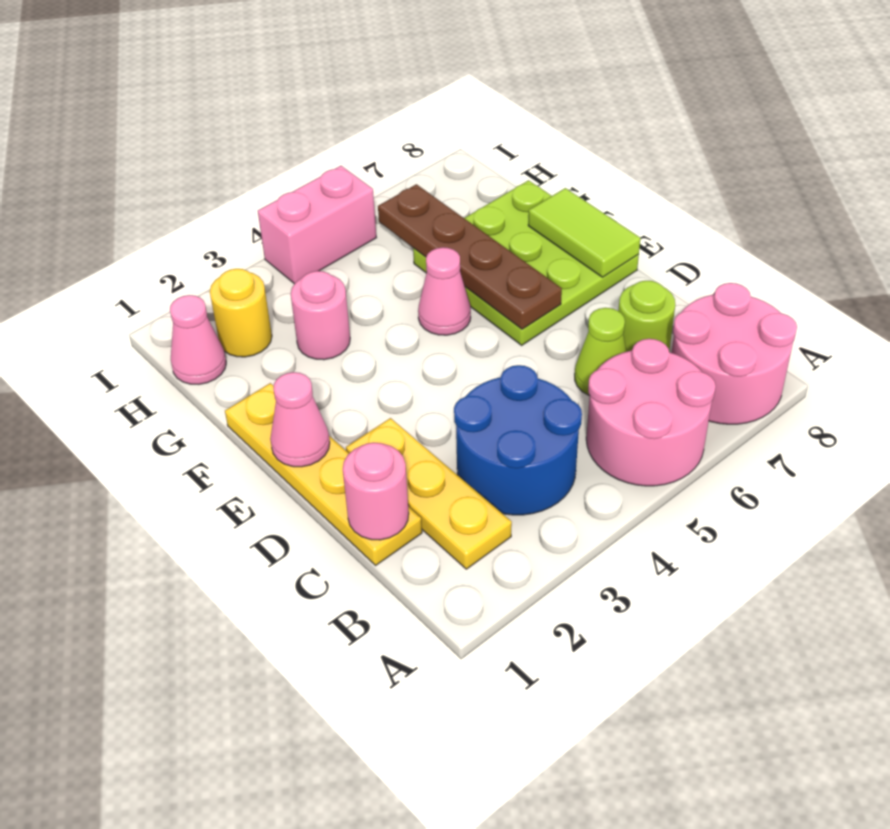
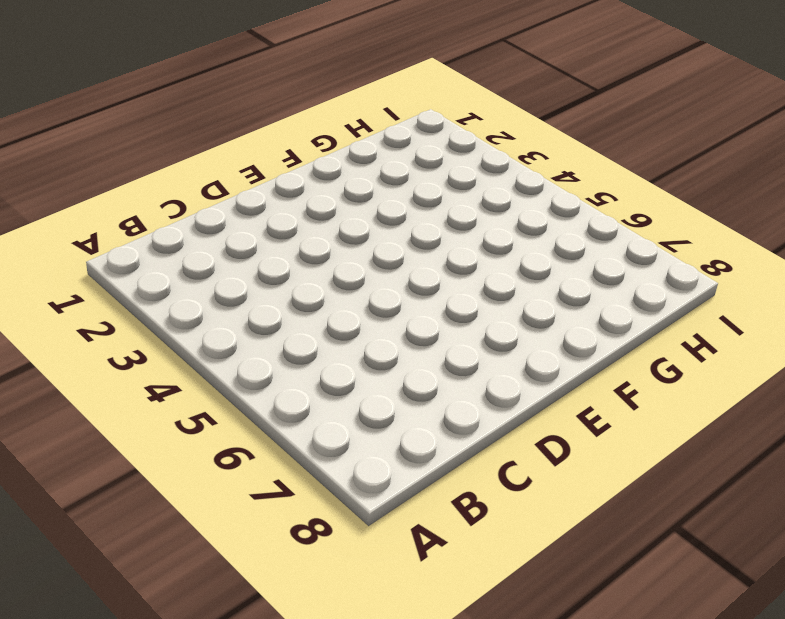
none -> pink round brick A5:B6 level 1
none -> pink round brick A7:B8 level 1
none -> yellow plate B2:D2 level 1

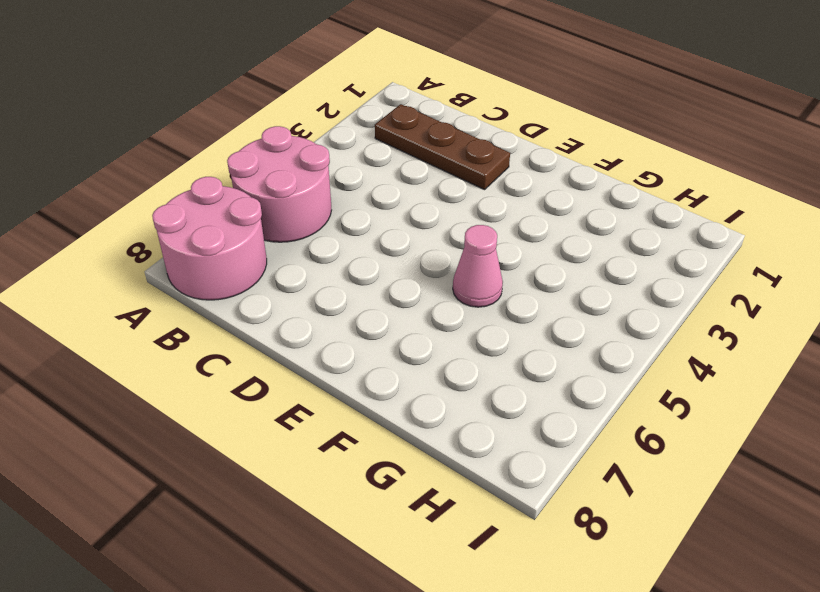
brown plate B2:D2 level 1 -> yellow plate B2:D2 level 1
none -> blue round brick B3:C4 level 1
none -> yellow plate C1:F1 level 1
none -> lime cone C6 level 1

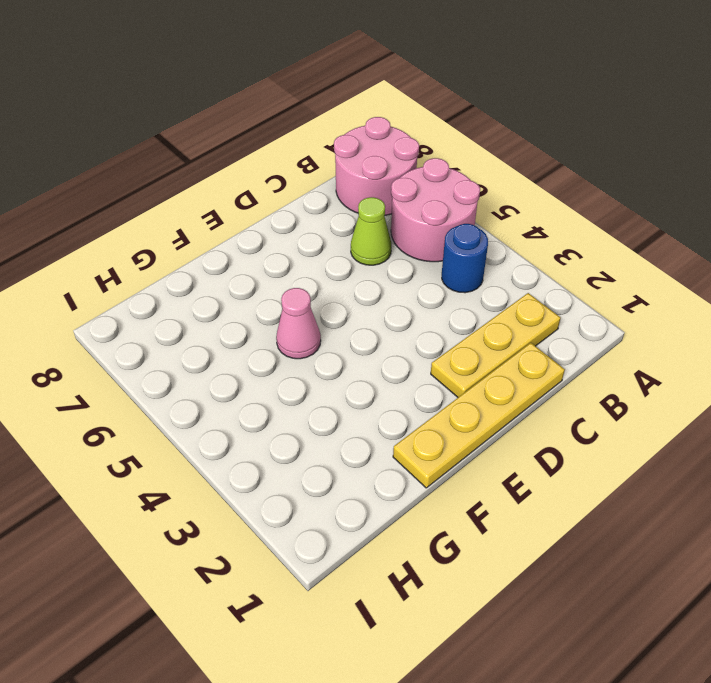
blue round brick B4 level 1 -> blue round brick B3:C4 level 1
none -> lime round brick C7 level 1
none -> lime plate E6:G8 level 1
none -> pink round brick G3 level 1

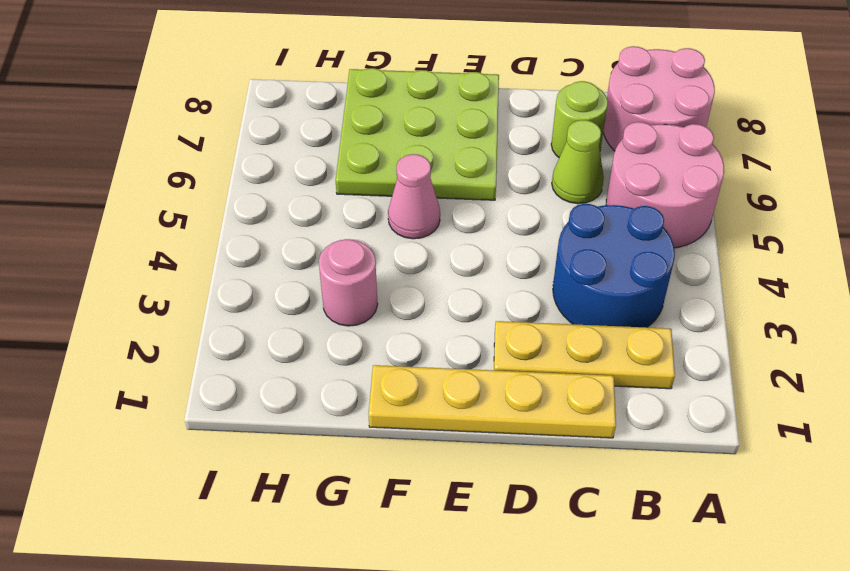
none -> pink cone H1 level 1
none -> yellow round brick H2 level 1
none -> pink brick I4:I5 level 1

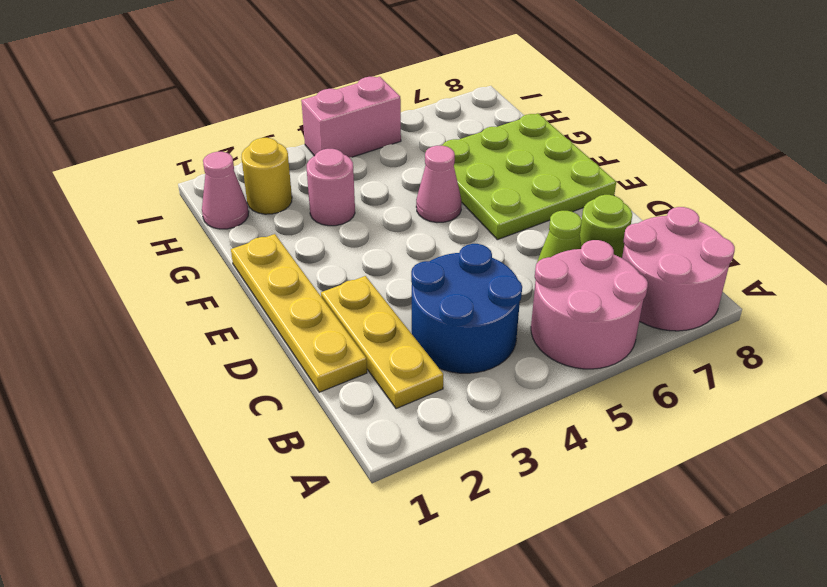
none -> pink round brick C1 level 2
none -> pink cone E1 level 2
none -> brown plate E6:H6 level 2

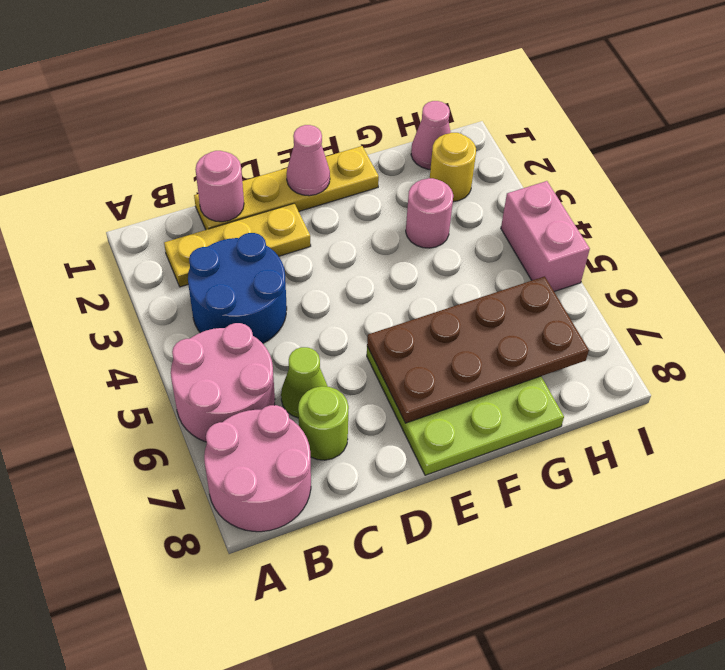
brown plate E6:H7 level 2 -> brown plate E6:H6 level 2
none -> pink cone F5 level 1
none -> lime tile E8:F8 level 2

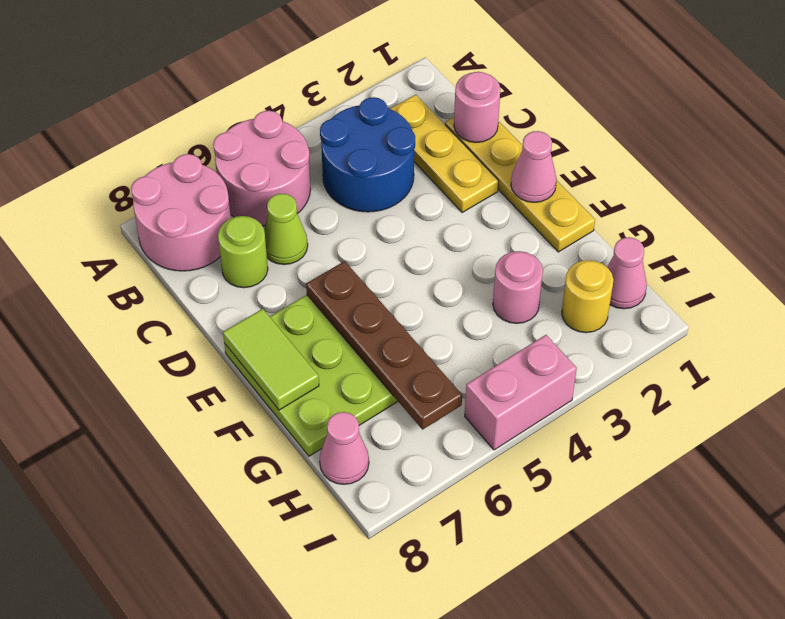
pink cone H8 level 1 -> pink cone F5 level 1

